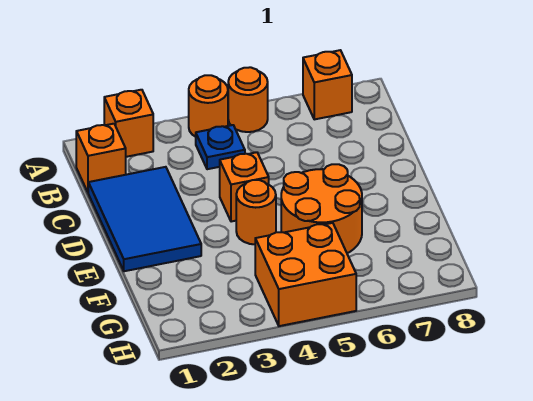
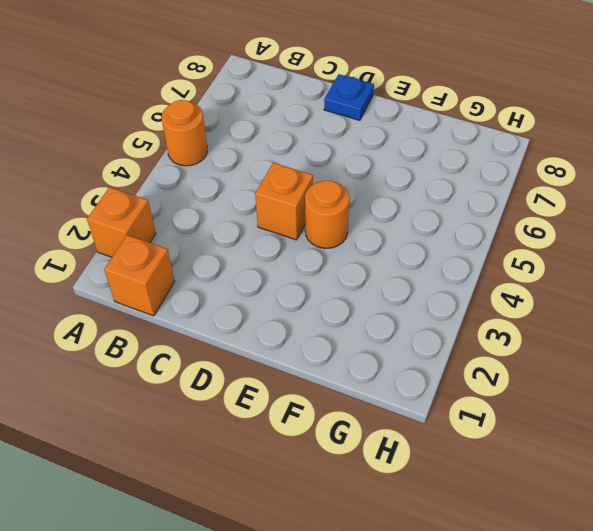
blue plate D8 level 1 -> blue plate B4 level 1
none -> orange round brick A4 level 1
none -> orange brick A7 level 1

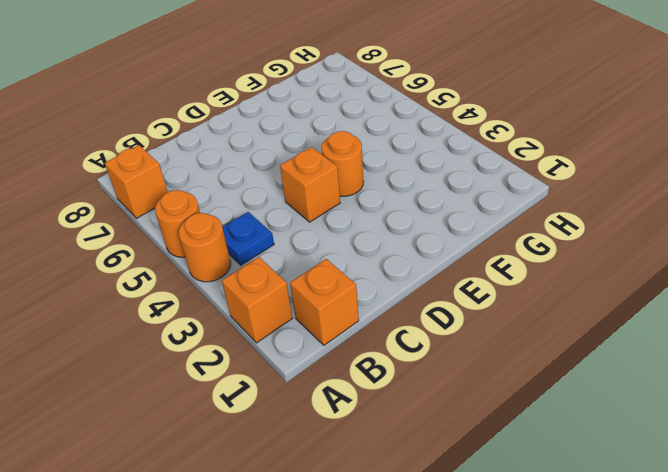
none -> blue tile C1:E2 level 1
none -> orange round brick E5:F6 level 1

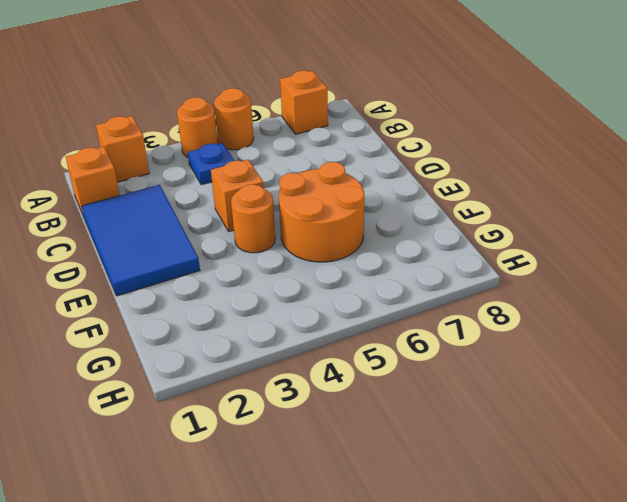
none -> orange brick G4:H5 level 1

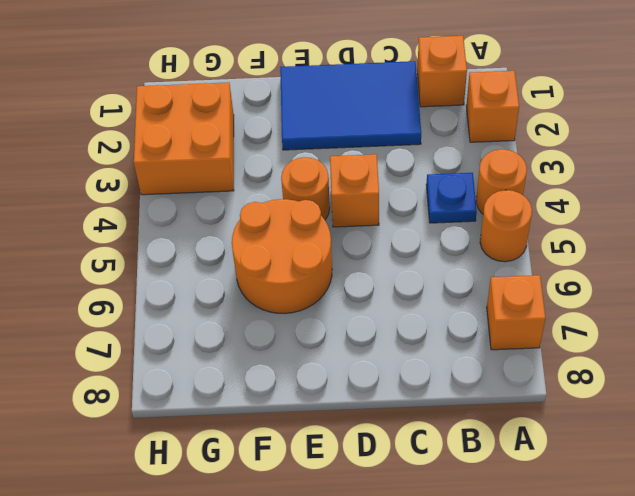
orange brick G2:H3 level 1 -> orange brick G4:H5 level 1

